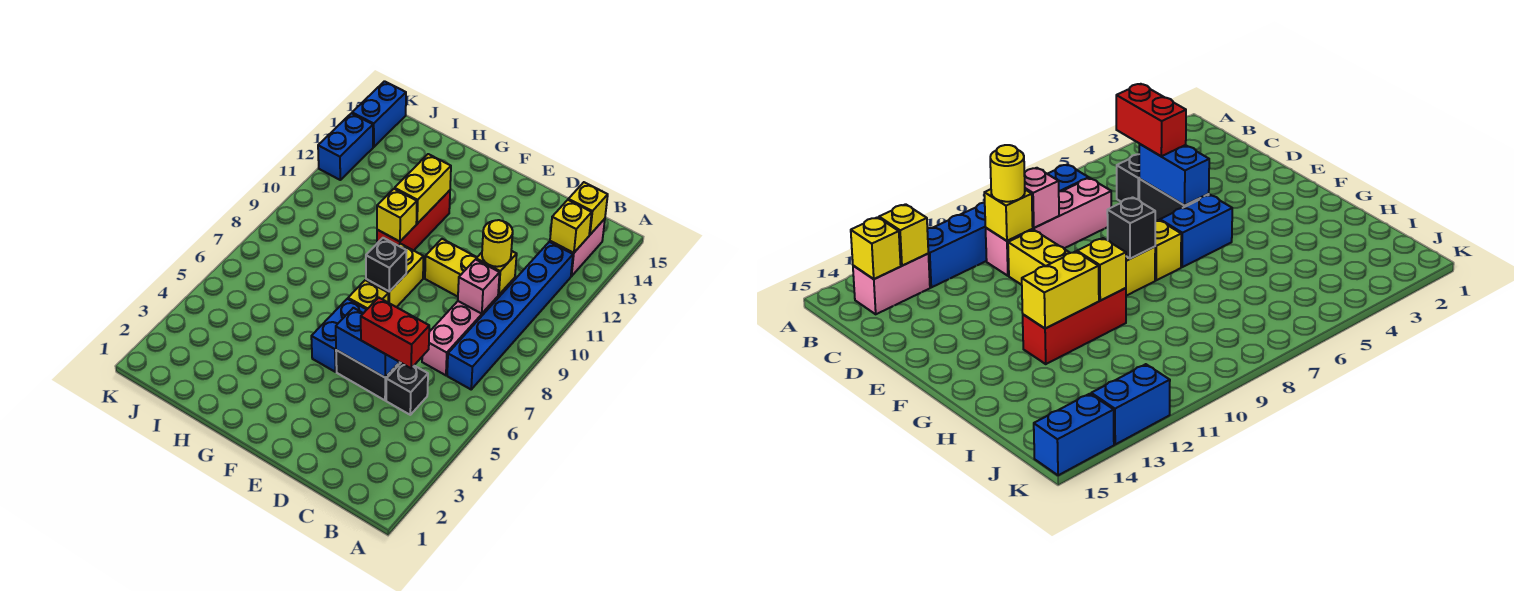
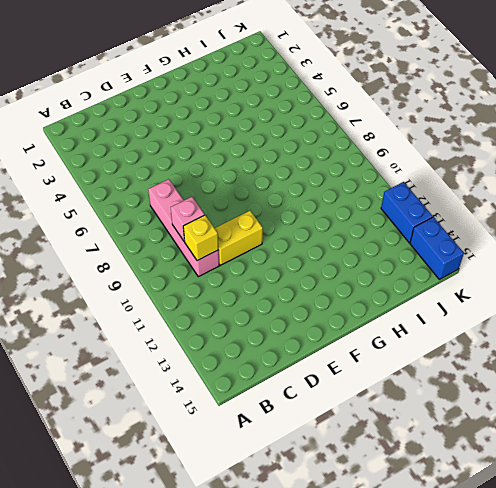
none -> blue brick B7:B12 level 1
none -> pink brick B13:B14 level 1
none -> black brick C5 level 1

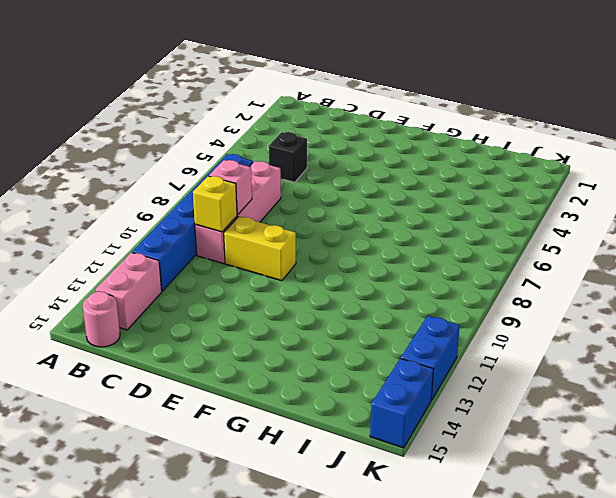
pink round brick B15 level 1 -> none
none -> black brick D5:E5 level 1
none -> blue brick F5:F6 level 1
none -> yellow brick F7 level 1

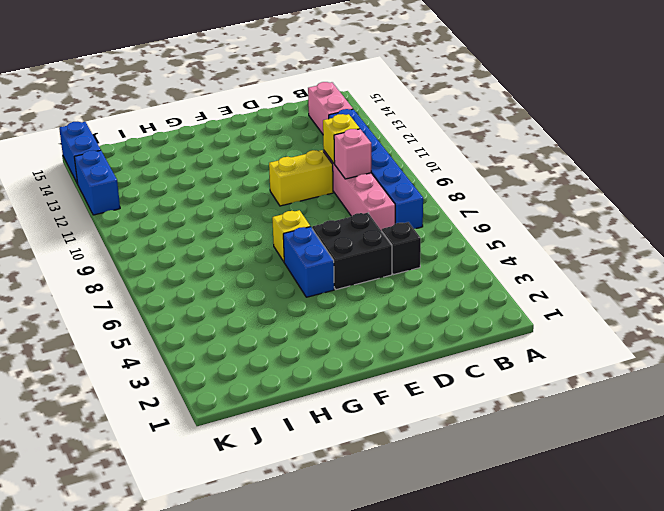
black brick D5:E6 level 1 -> black brick D5:E5 level 1
none -> yellow brick F8:F9 level 1
none -> red brick G10:G12 level 1
none -> yellow brick B13 level 2

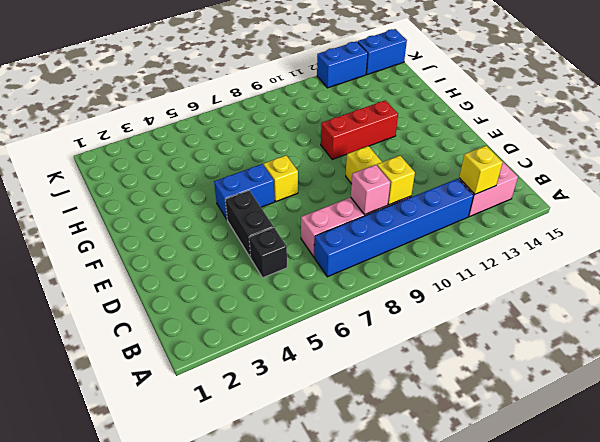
none -> yellow brick F8:F9 level 1
none -> yellow brick B14 level 2
none -> blue brick D5:E5 level 2

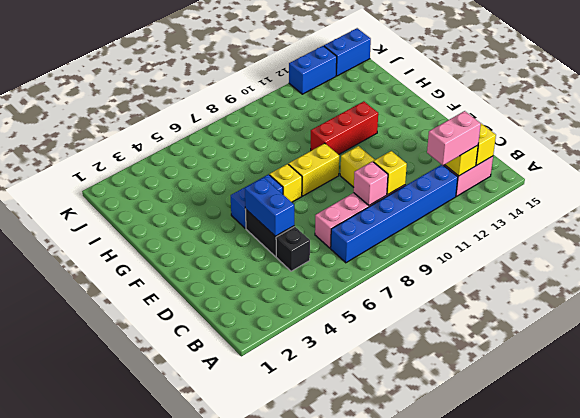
pink brick B12:B13 level 3 -> none
none -> black brick F8 level 2
none -> yellow brick G10 level 2
none -> yellow brick G11:G12 level 2

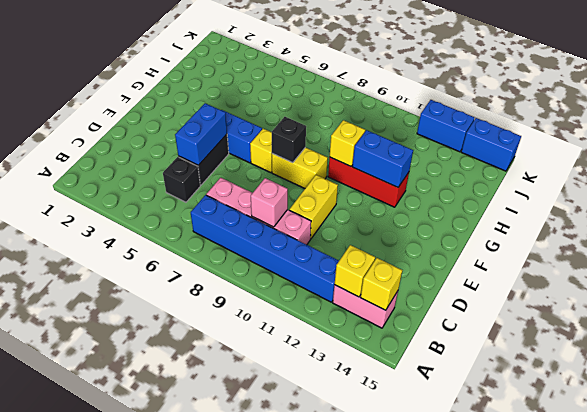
blue brick G11:G12 level 2 -> yellow brick G11:G12 level 2
none -> yellow brick C10 level 2
none -> red brick C5:D5 level 3
none -> yellow round brick C10 level 3

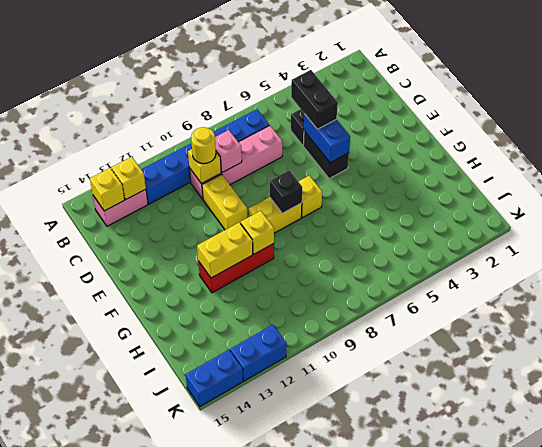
black brick C5:D5 level 3 -> red brick C5:D5 level 3
none -> blue brick F5:F6 level 1

